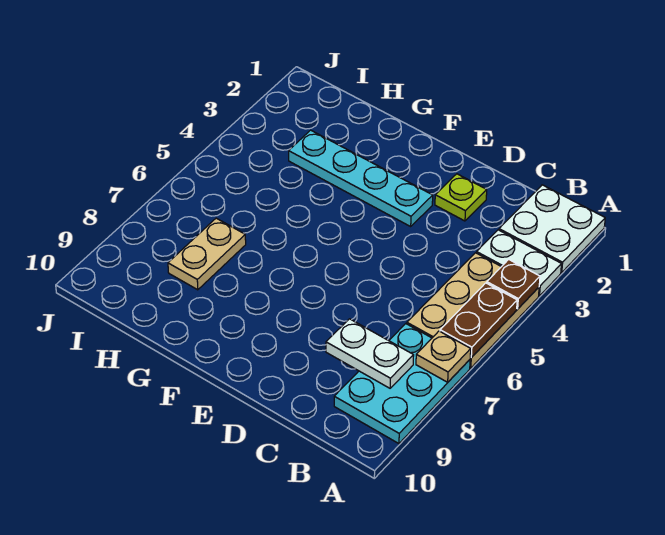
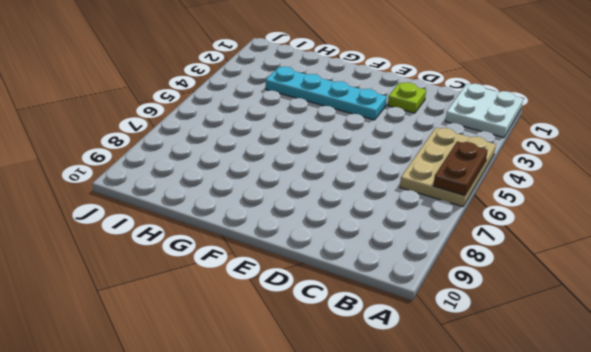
none -> white plate A3:B3 level 1
none -> cyan plate A7:B9 level 1

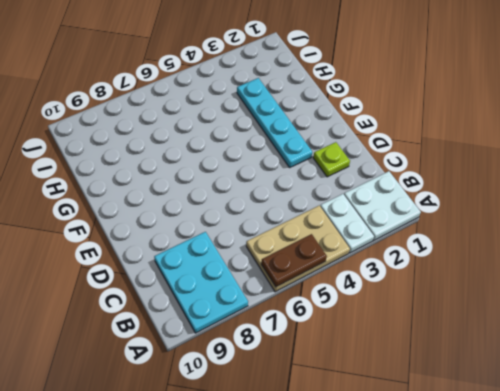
cyan plate A8:C9 level 1 -> cyan plate A7:B9 level 1
none -> tan plate H7:H8 level 1
none -> brown plate A4 level 2

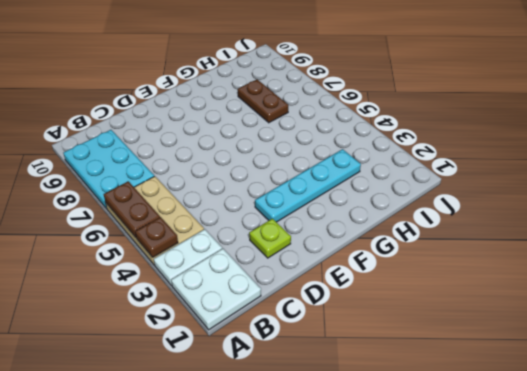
brown plate H7:H8 level 1 -> tan plate H7:H8 level 1
none -> tan plate A7 level 2
none -> white plate B8:C8 level 2

